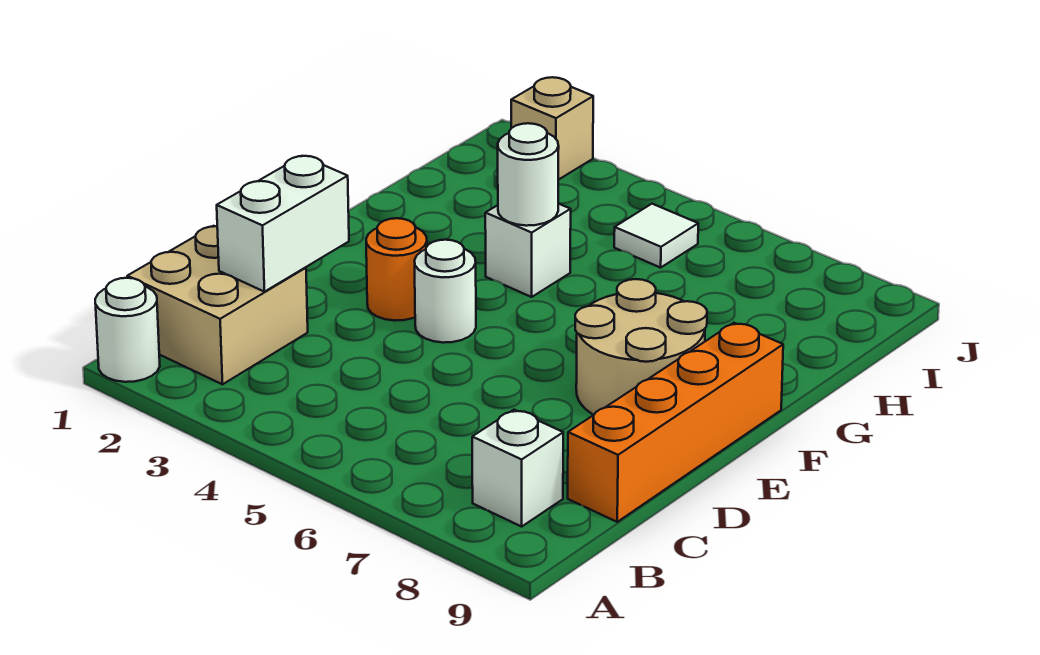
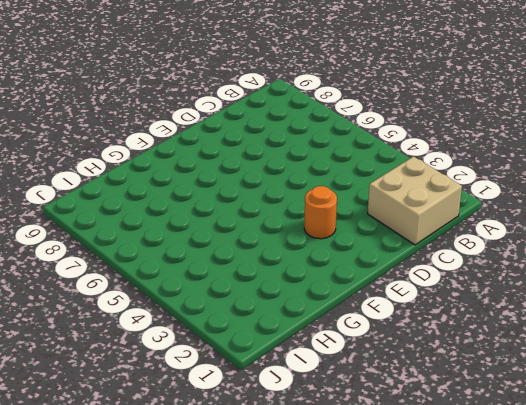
none -> white round brick A1 level 1
none -> white brick B8 level 1
none -> orange brick C9:F9 level 1

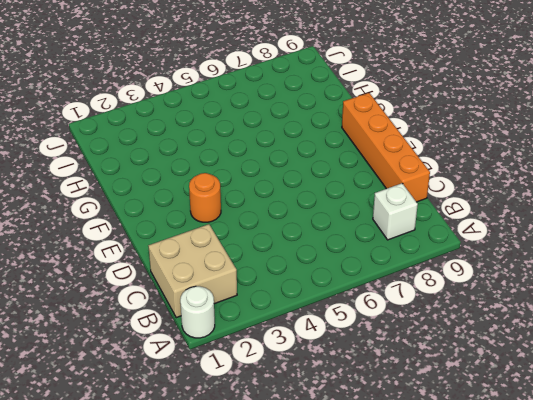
none -> white round brick E4 level 1
none -> tan round brick E7:F8 level 1
none -> white brick G4 level 1

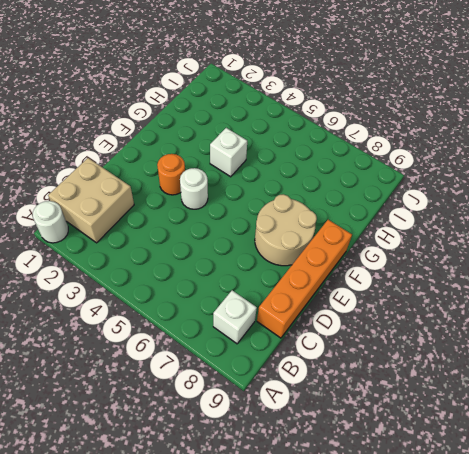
none -> white tile I5 level 1
none -> tan brick J2 level 1
none -> white brick C2:D2 level 2

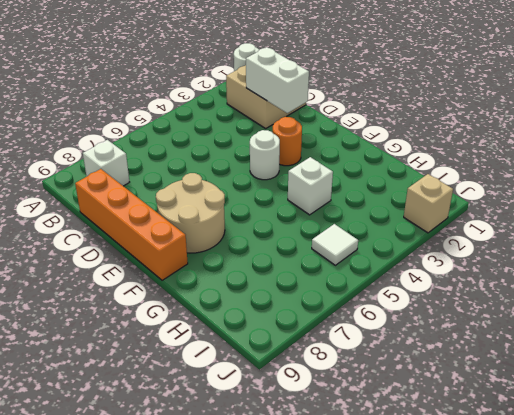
none -> white round brick G4 level 2

